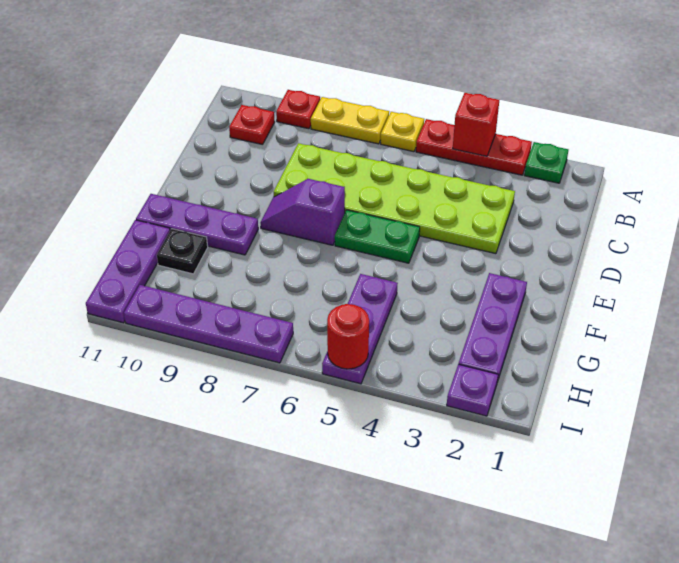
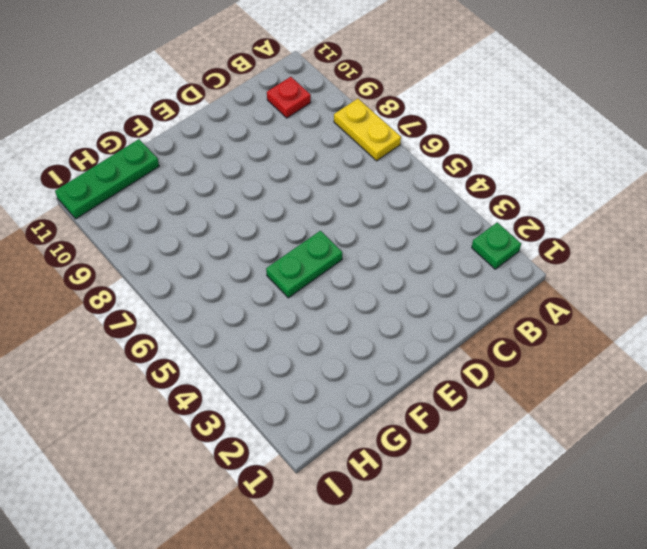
green plate E5:F5 level 1 -> green plate E5:E6 level 1
green plate G11:I11 level 1 -> purple plate G11:I11 level 1
none -> red plate A3:A5 level 1
none -> yellow plate A6 level 1
none -> red plate A9 level 1

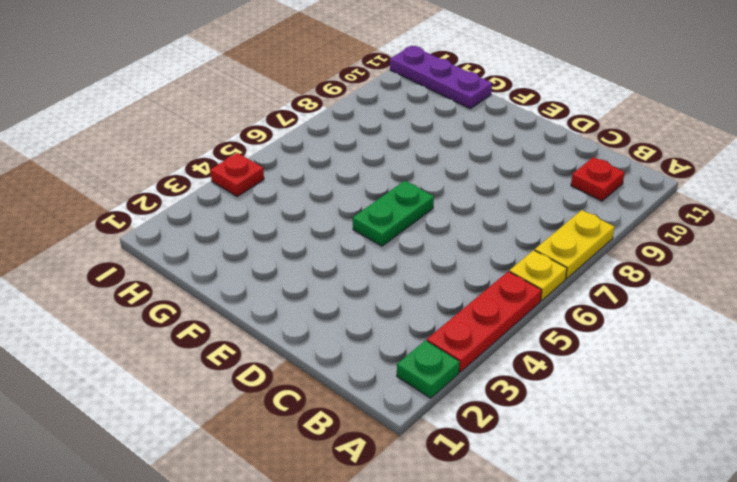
red plate I4 level 1 -> red plate A9 level 1
none -> lime plate C3:D8 level 1
none -> purple slope E7:E8 level 1 top 7
none -> purple plate F2:H2 level 1

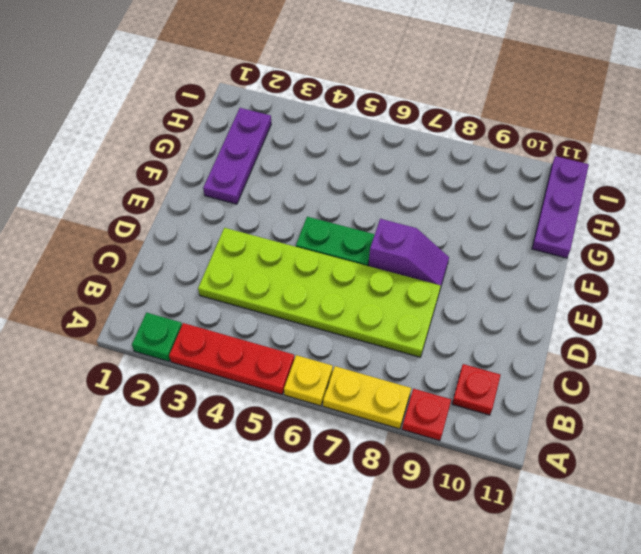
none -> purple plate F9:F11 level 1
none -> purple plate G5:I5 level 1
none -> black plate G10 level 1

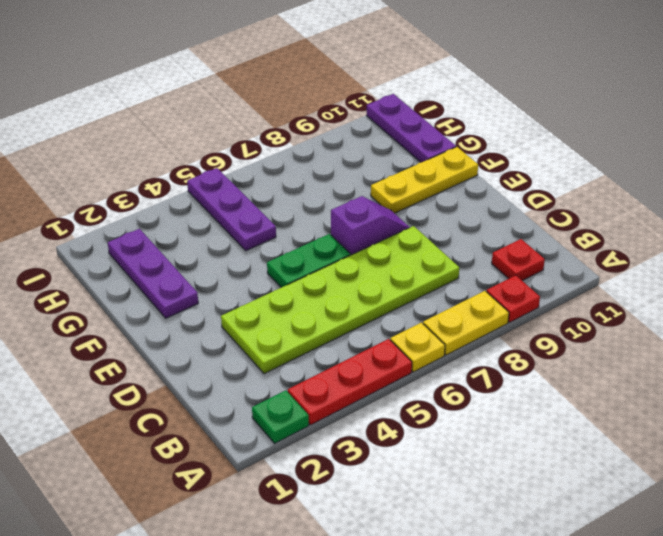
yellow plate F9:F11 level 1 -> purple plate F9:F11 level 1
none -> black plate G10 level 1
none -> purple plate I2 level 1
none -> purple plate I7:I10 level 1

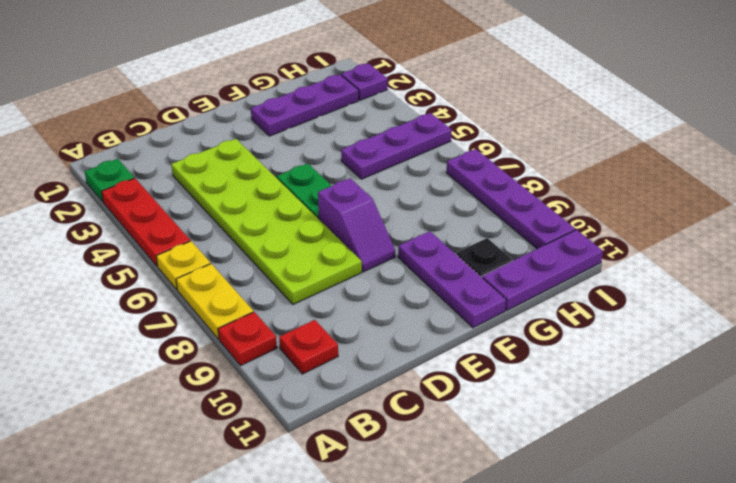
none -> red brick A4 level 2
none -> red round brick I5 level 2

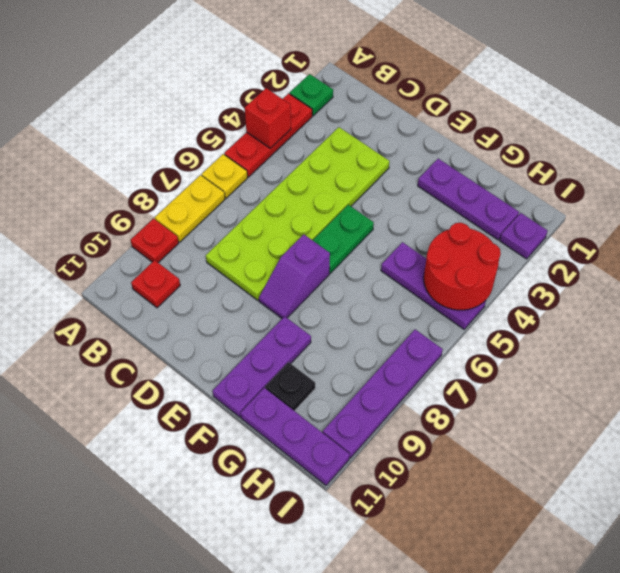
red round brick H4:I5 level 2 -> red round brick I5 level 2

